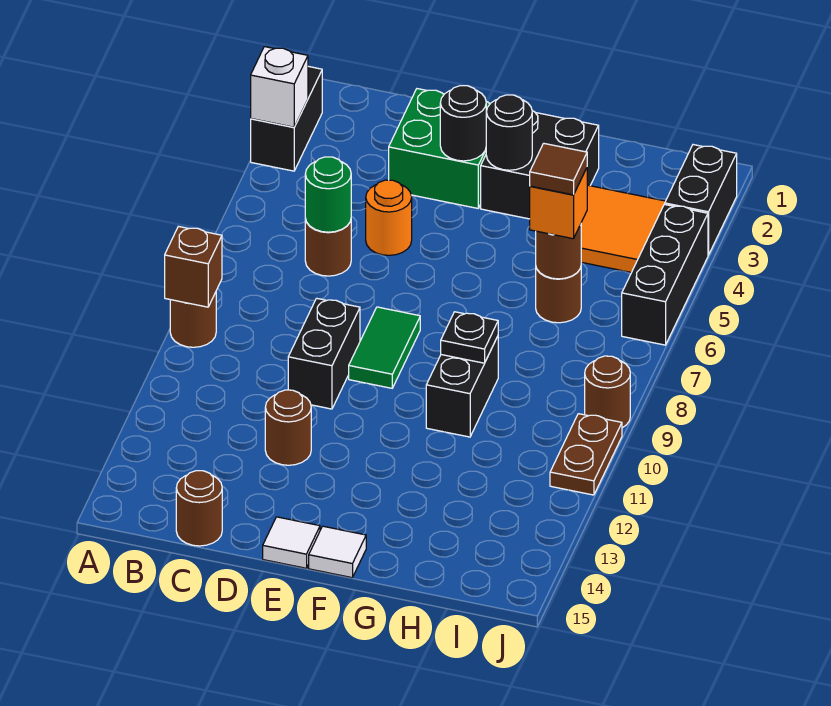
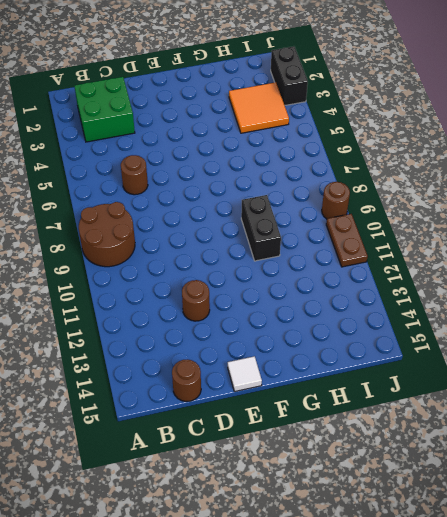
brown round brick A8:B9 level 1 -> brown round brick A9 level 1
green brick B2:C3 level 1 -> green brick D2:E3 level 1
none -> black brick A2:A3 level 1
none -> orange round brick D5 level 1
none -> black brick D9:D10 level 1

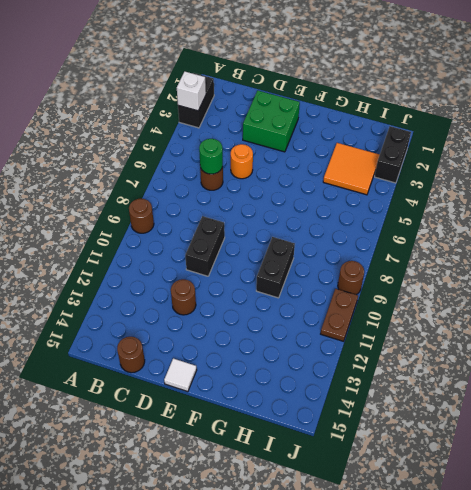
none -> green tile E8:E9 level 1
none -> black brick F2:G3 level 1
none -> white tile F15 level 1

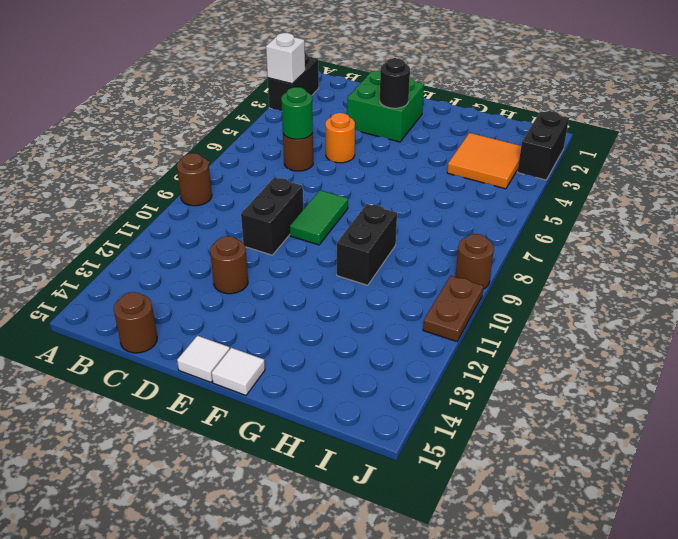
none -> black brick F2:G3 level 1
none -> brown round brick H6 level 1
none -> black brick J4:J6 level 1

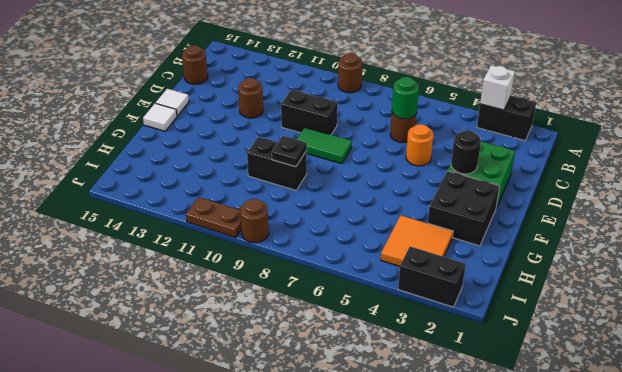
none -> brown round brick H6 level 1
none -> black brick J4:J6 level 1
none -> brown brick A9 level 2

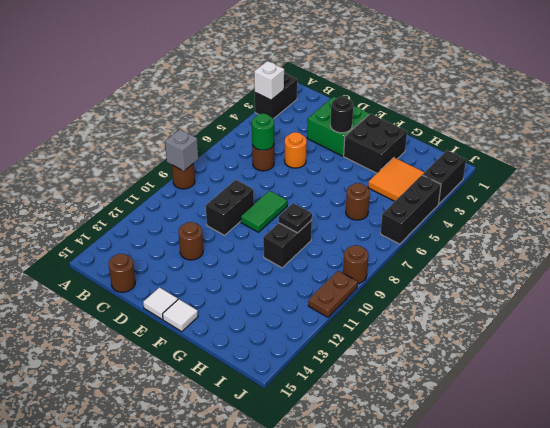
grey brick A9 level 2 -> brown brick A9 level 2
none -> black round brick F3 level 2
none -> brown round brick H6 level 2
none -> orange brick H6 level 3

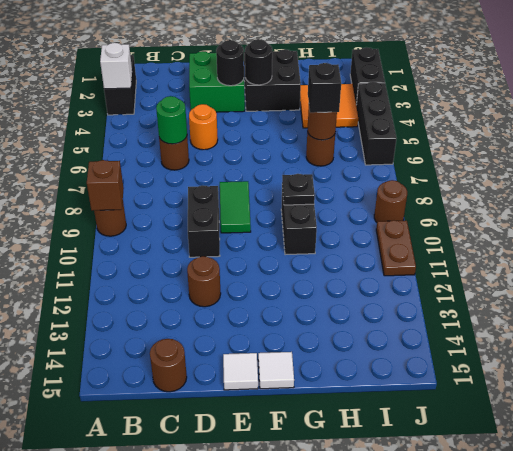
black brick H6 level 3 -> orange brick H6 level 3
none -> brown tile H6 level 4

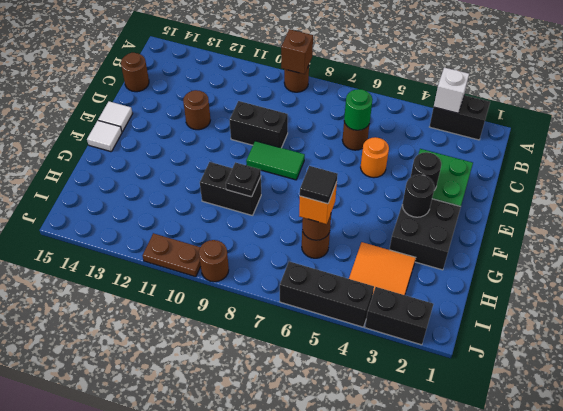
black tile H6 level 4 -> brown tile H6 level 4

